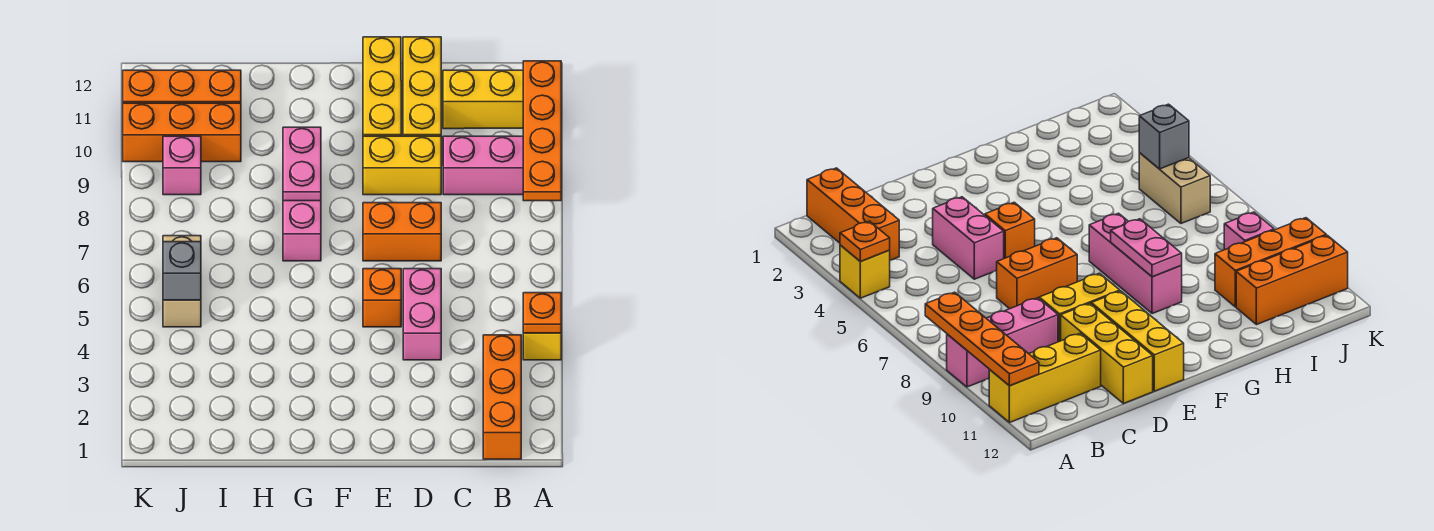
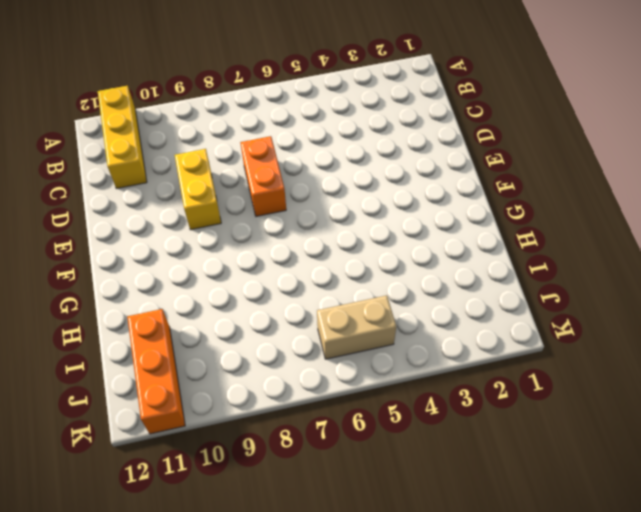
none -> yellow brick A4 level 1
none -> pink brick A9:C9 level 1
none -> orange brick B1:B3 level 1

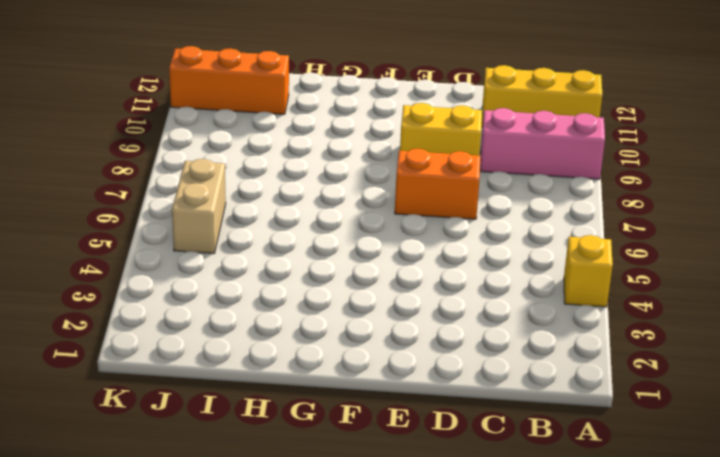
none -> orange brick B1:B3 level 1
none -> pink brick D4:D5 level 1
none -> yellow brick D10:D12 level 1

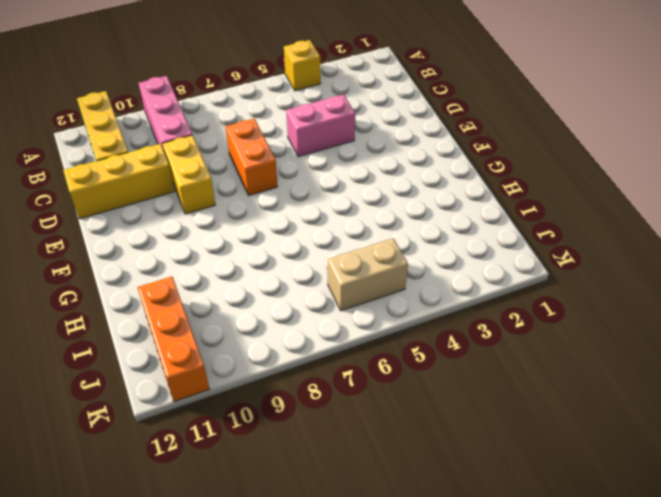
none -> orange brick B1:B3 level 1
none -> orange brick E5 level 1
none -> yellow brick E10:E12 level 1

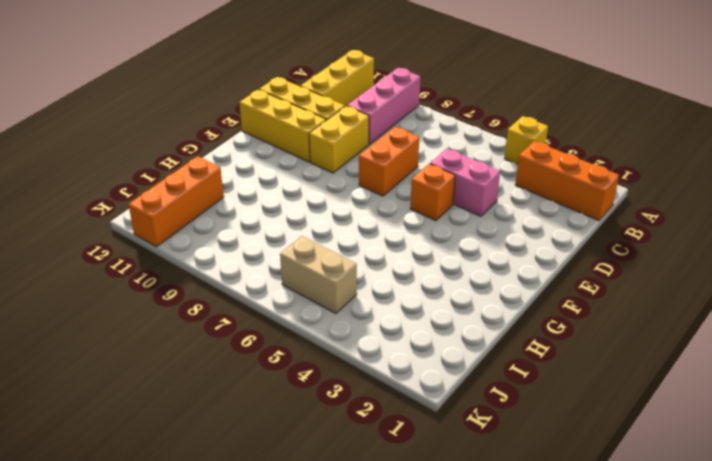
none -> pink brick G7:G9 level 1
none -> orange brick I10:K10 level 1
none -> pink brick J9 level 1

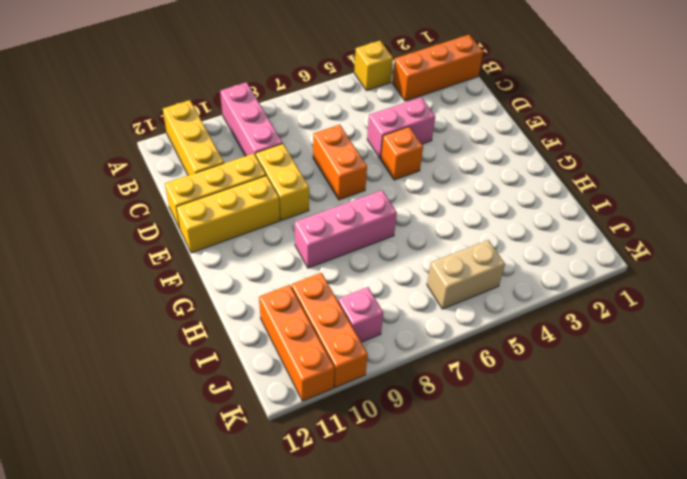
none -> orange plate A4 level 2
none -> orange plate A8:A11 level 2
none -> pink plate G8:G9 level 2

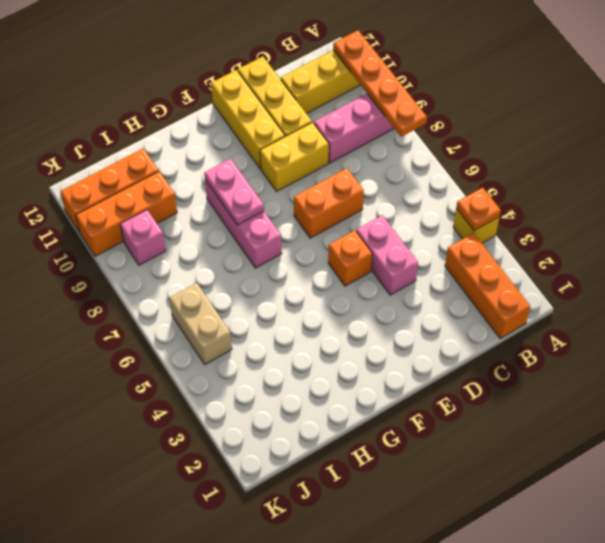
none -> grey brick J5 level 2

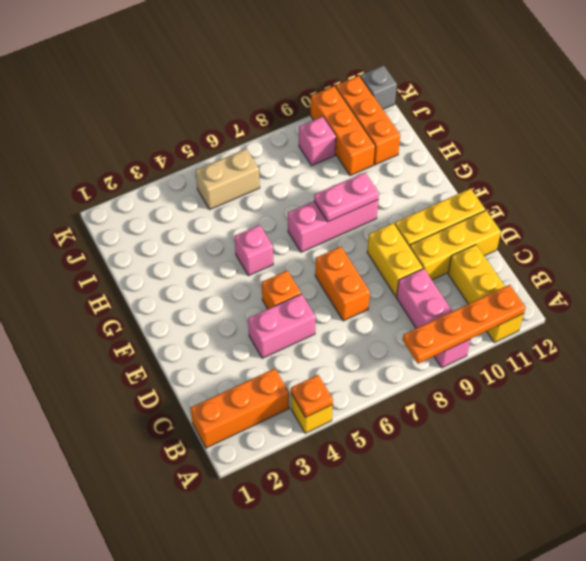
pink brick G5 level 1 -> none
grey brick K12 level 1 -> grey brick J5 level 2

